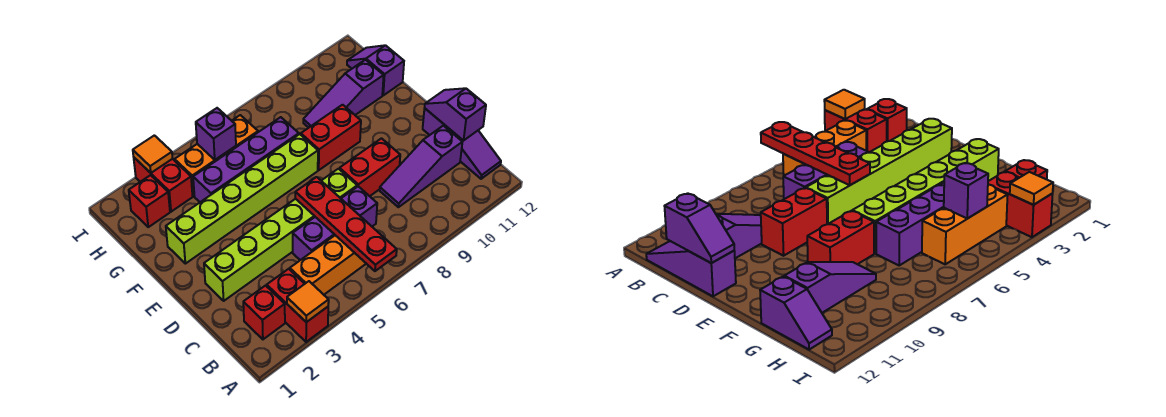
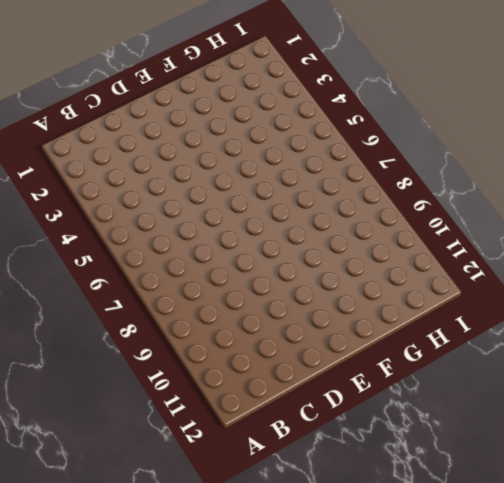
none -> red brick A3:B3 level 1
none -> red brick B2 level 1
none -> orange brick B4:B6 level 1

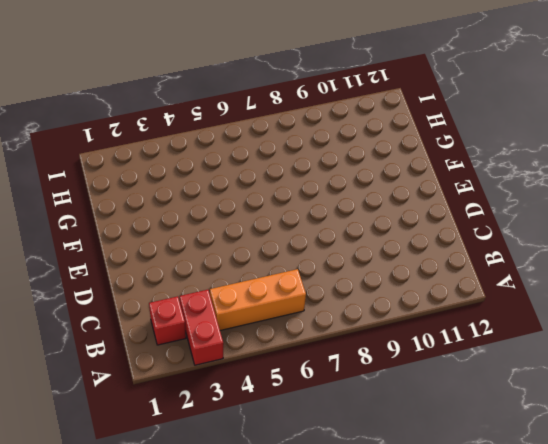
none -> purple slope B12:D12 level 1 top D
none -> purple brick C5:C7 level 1
none -> purple slope C9:C11 level 1 top 11

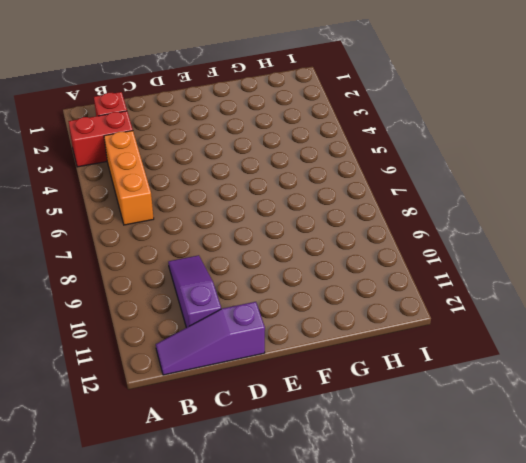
none -> purple brick C5:C7 level 1
none -> lime brick D2:D7 level 1
none -> red brick D8:D9 level 1

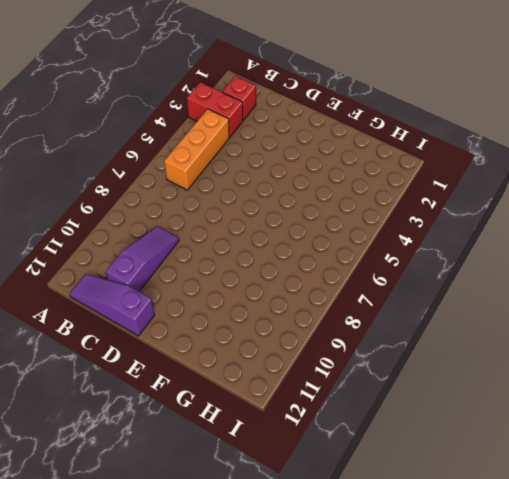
none -> purple brick C5:C7 level 1
none -> lime brick D2:D7 level 1
none -> red brick D8:D9 level 1

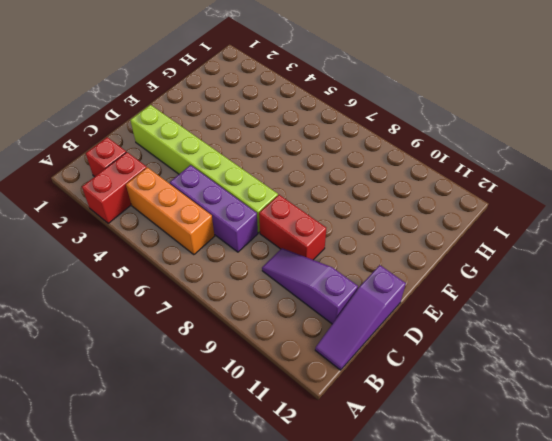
none -> lime brick F2:F7 level 1
none -> red brick F8:F9 level 1
none -> purple brick G4:G7 level 1

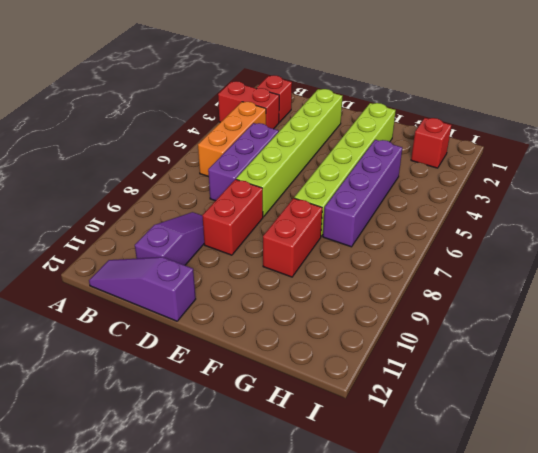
none -> purple slope G9:G11 level 1 top 11
none -> purple slope G12:H12 level 1 top G
none -> red brick H3:I3 level 1

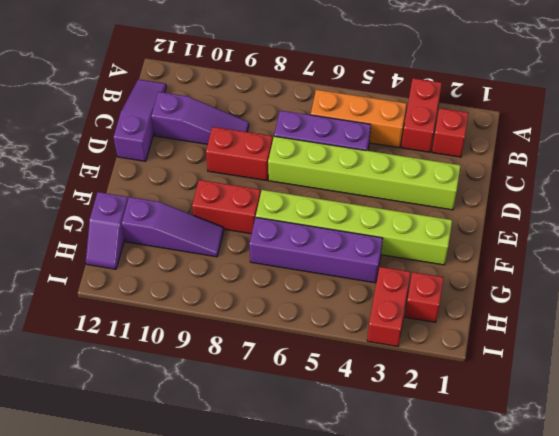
none -> orange brick H4:H6 level 1
none -> orange tile A3 level 2
none -> red plate A6:D6 level 2

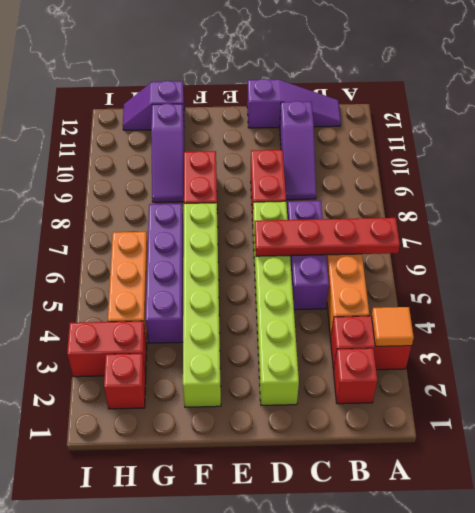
none -> purple slope C12:D12 level 2 top C
none -> purple brick H5 level 2
none -> orange tile I3 level 2

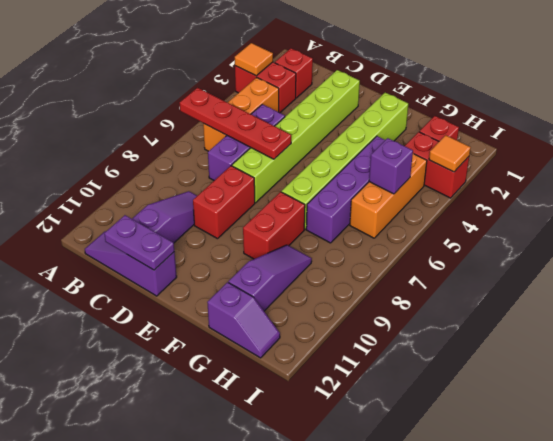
purple plate C12:D12 level 2 -> purple slope C12:D12 level 2 top C

